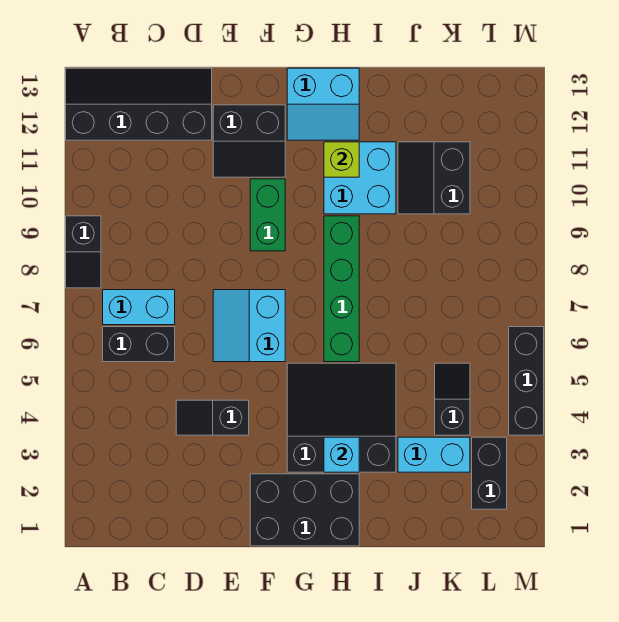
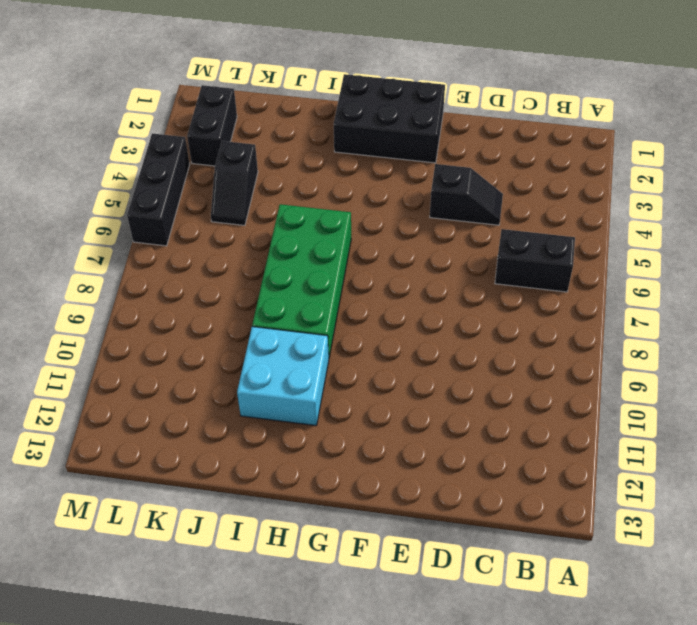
green brick H6:I9 level 1 -> green brick H6:H9 level 1
none -> black slope A8:A9 level 1 top 9
none -> black slope A12:D13 level 1 top 12
none -> cyan brick B7:C7 level 1

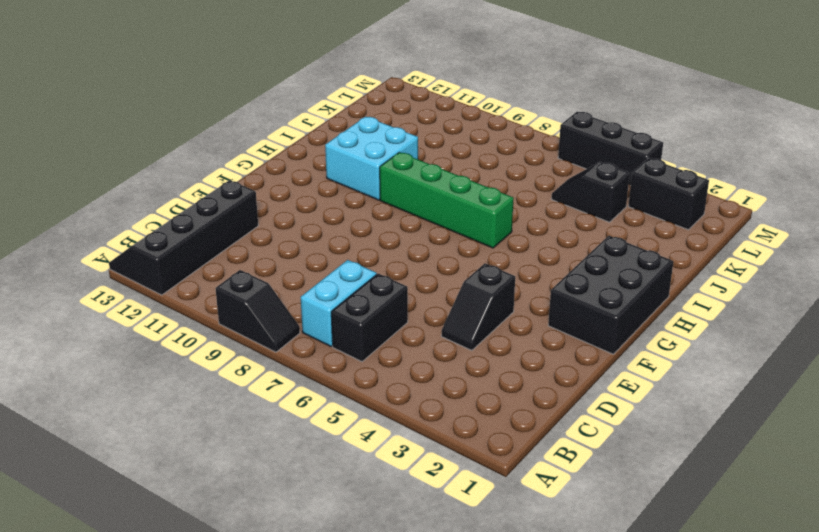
none -> cyan slope E6:F7 level 1 top F
none -> black slope E11:F12 level 1 top 12
none -> green brick F9:F10 level 1

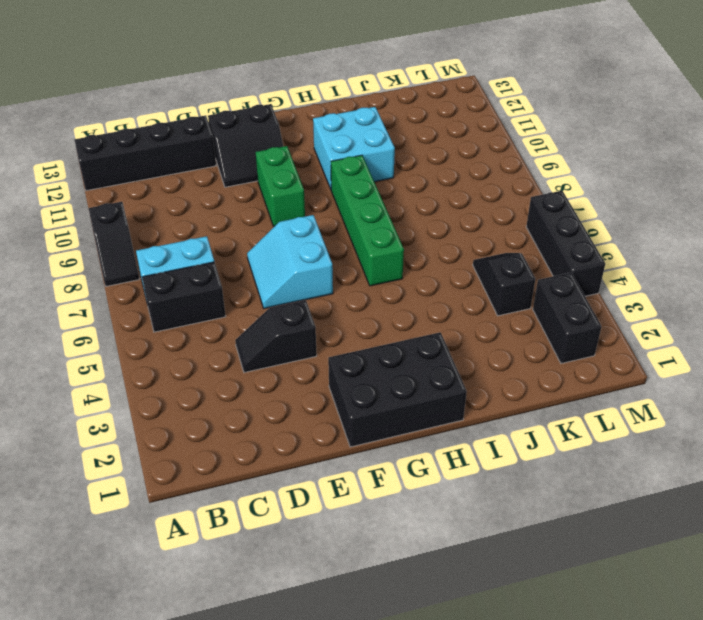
none -> black slope G3:I5 level 1 top 3
none -> cyan slope G12:H13 level 1 top 13
none -> cyan brick J3:K3 level 1

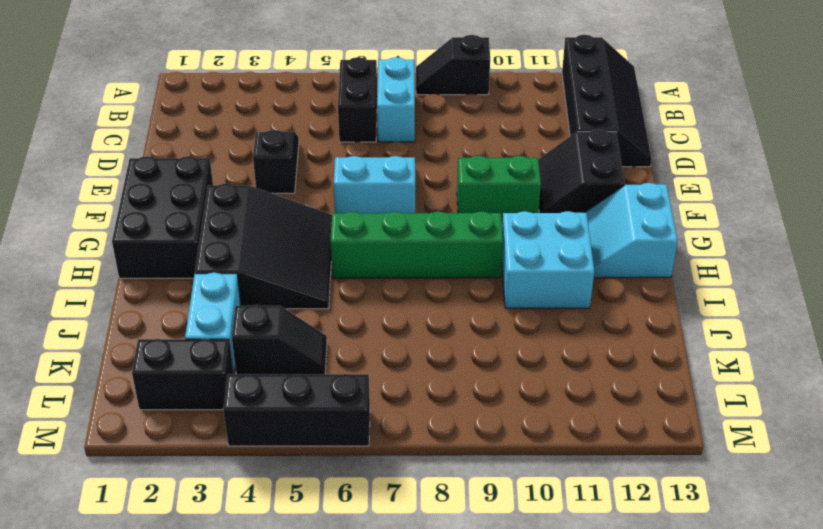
none -> black slope J10:K11 level 1 top K
none -> cyan brick H3 level 2
none -> lime brick H11 level 2

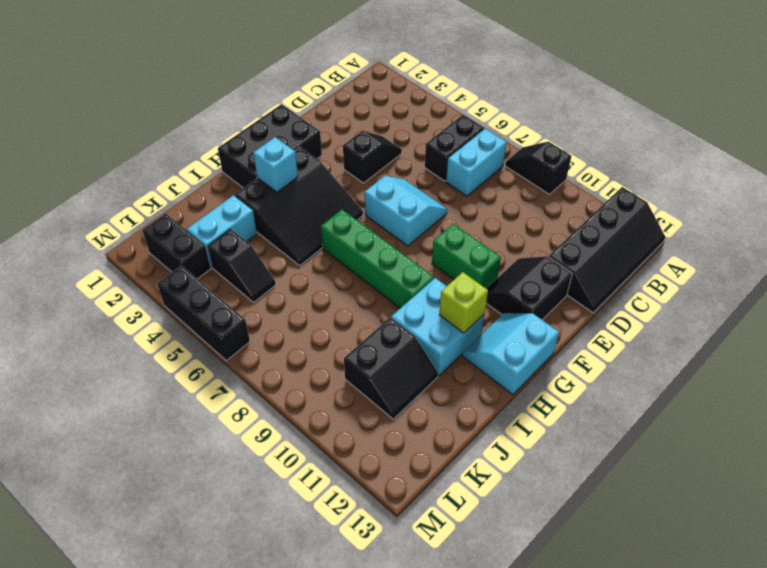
black slope J10:K11 level 1 top 10 -> black slope J10:K11 level 1 top K

